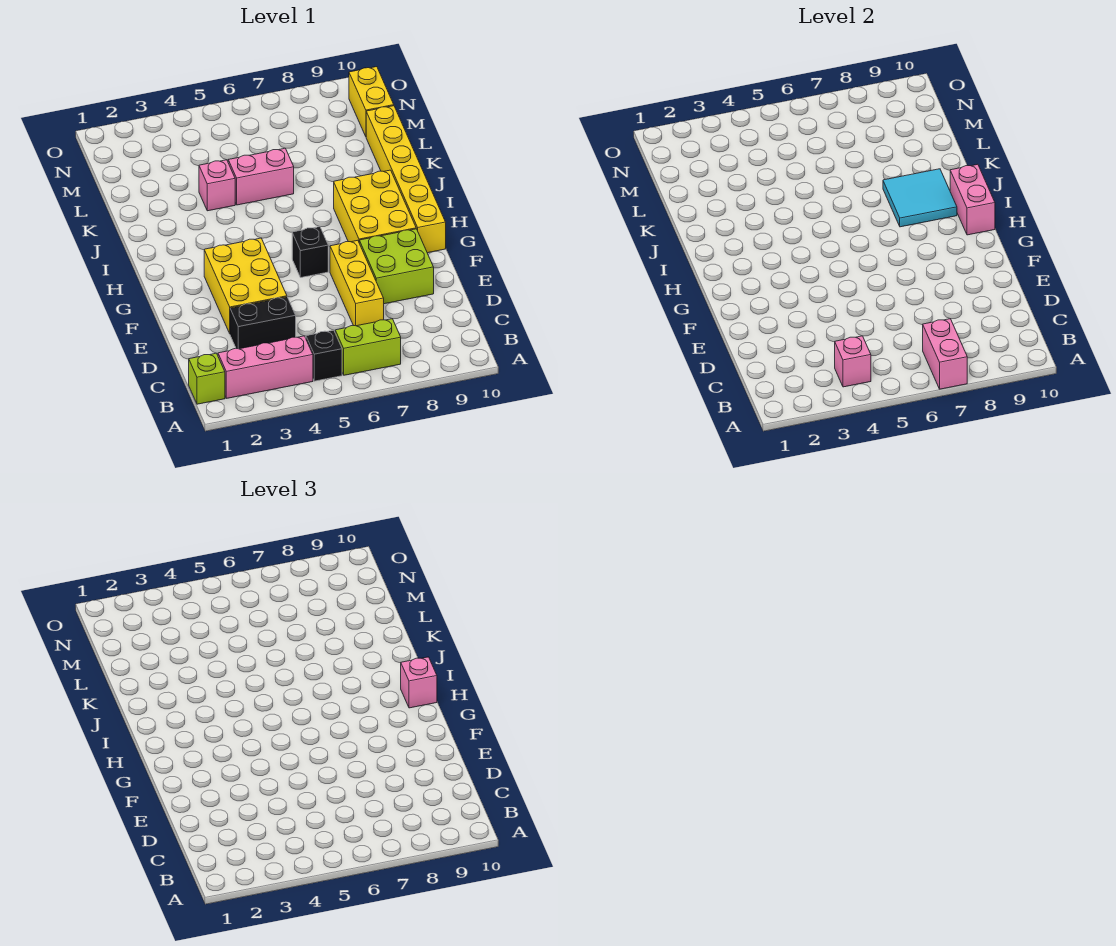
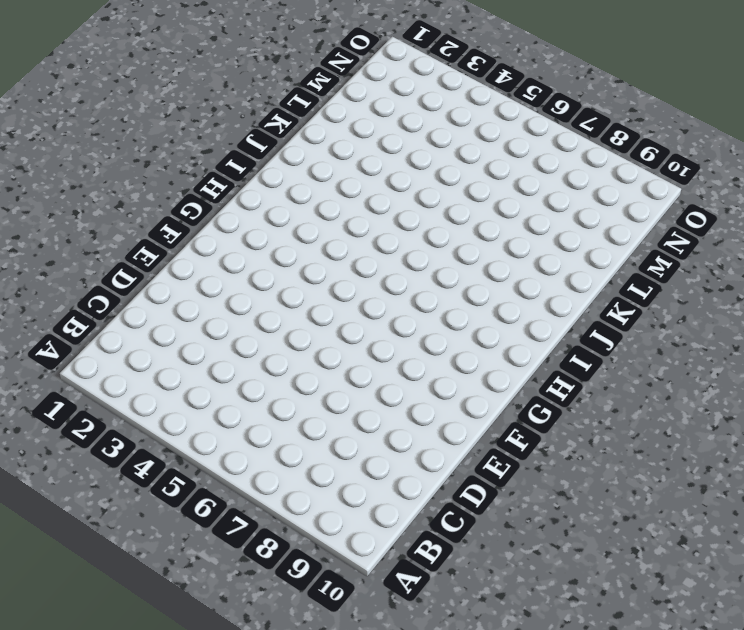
none -> lime brick B1 level 1
none -> pink brick B2:B4 level 1
none -> black brick B5 level 1

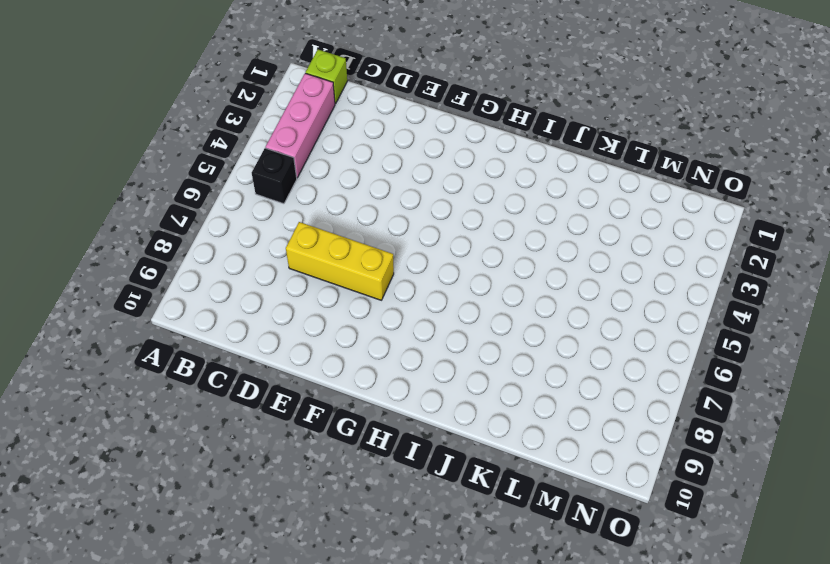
none -> lime brick B6:B7 level 1
none -> black brick D3:D4 level 1
none -> yellow brick E3:G4 level 1

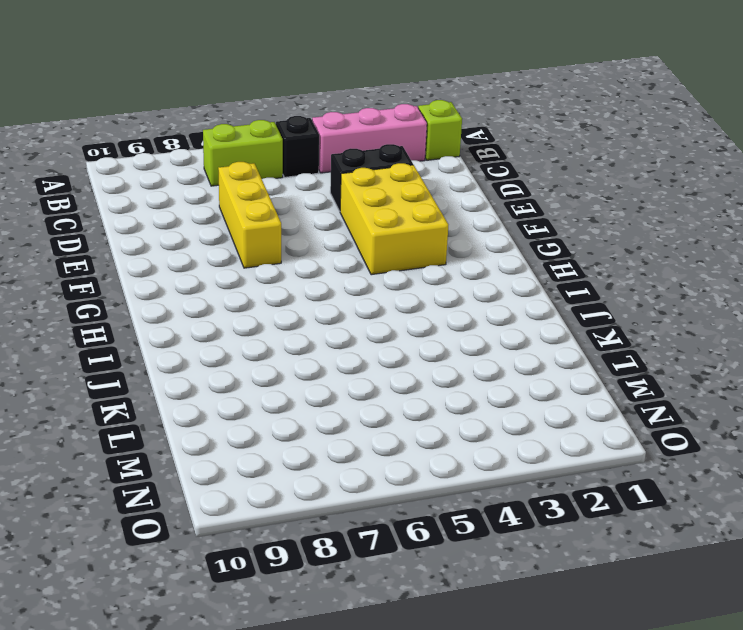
none -> lime brick E8:F9 level 1
none -> black brick G6 level 1
none -> yellow brick G8:I9 level 1

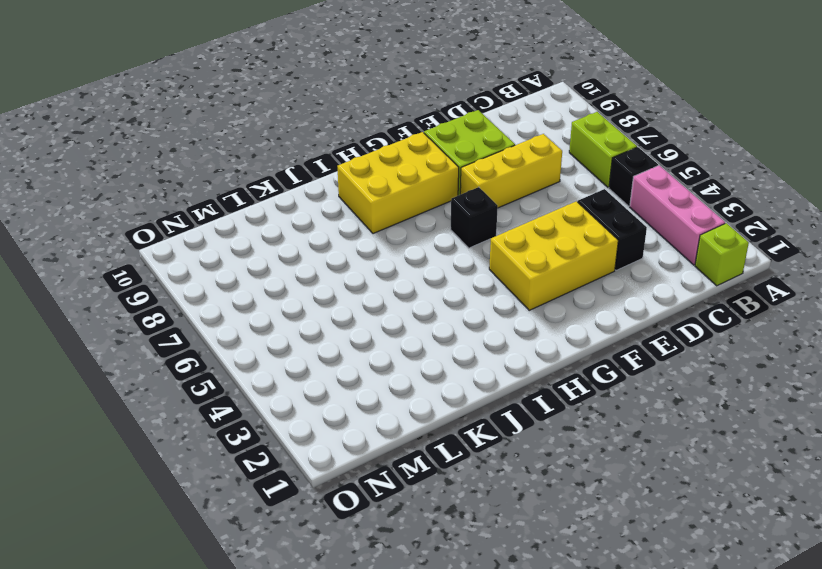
none -> yellow brick G10:L10 level 1
none -> pink brick K4 level 1
none -> pink brick K5:K6 level 1

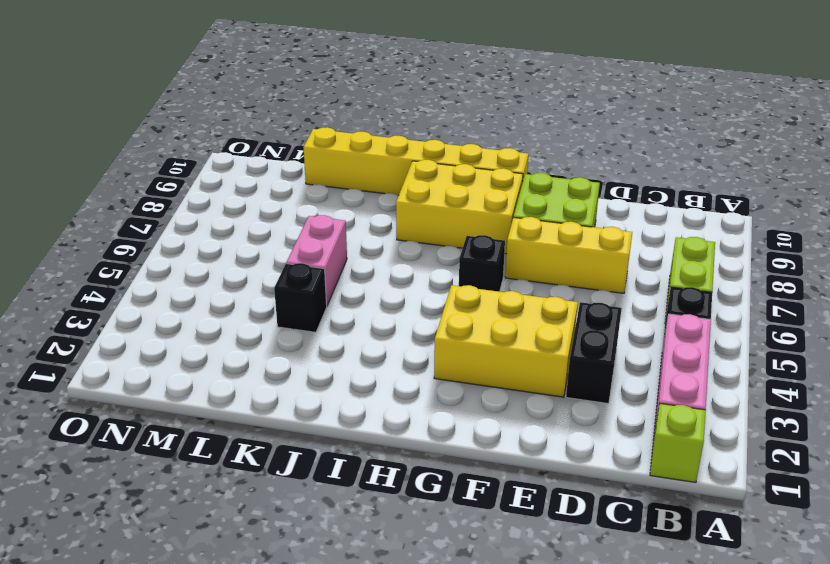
black brick K4 level 1 -> pink brick K4 level 1
none -> yellow brick M10:N10 level 1
none -> pink brick A7:B7 level 2
none -> pink brick B4 level 2

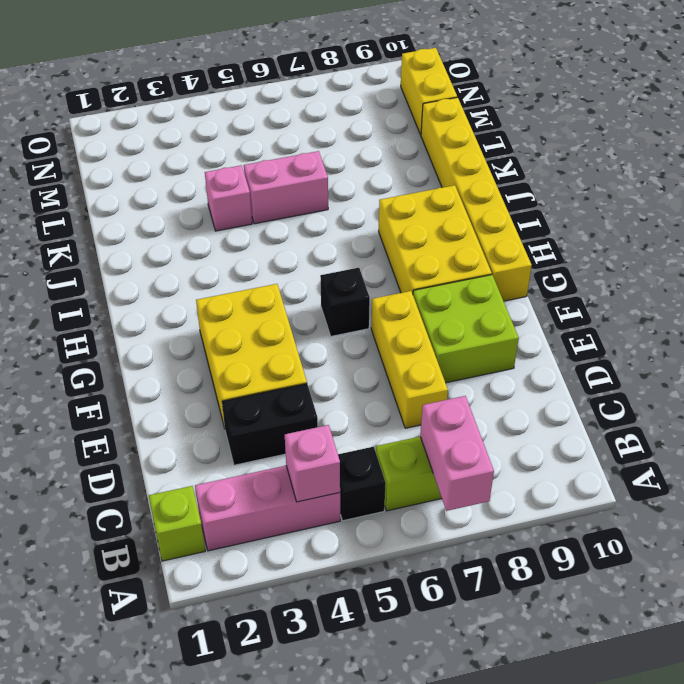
none -> pink brick H10:I10 level 2
none -> cyan tile I8:J9 level 2
none -> pink brick H10 level 3

